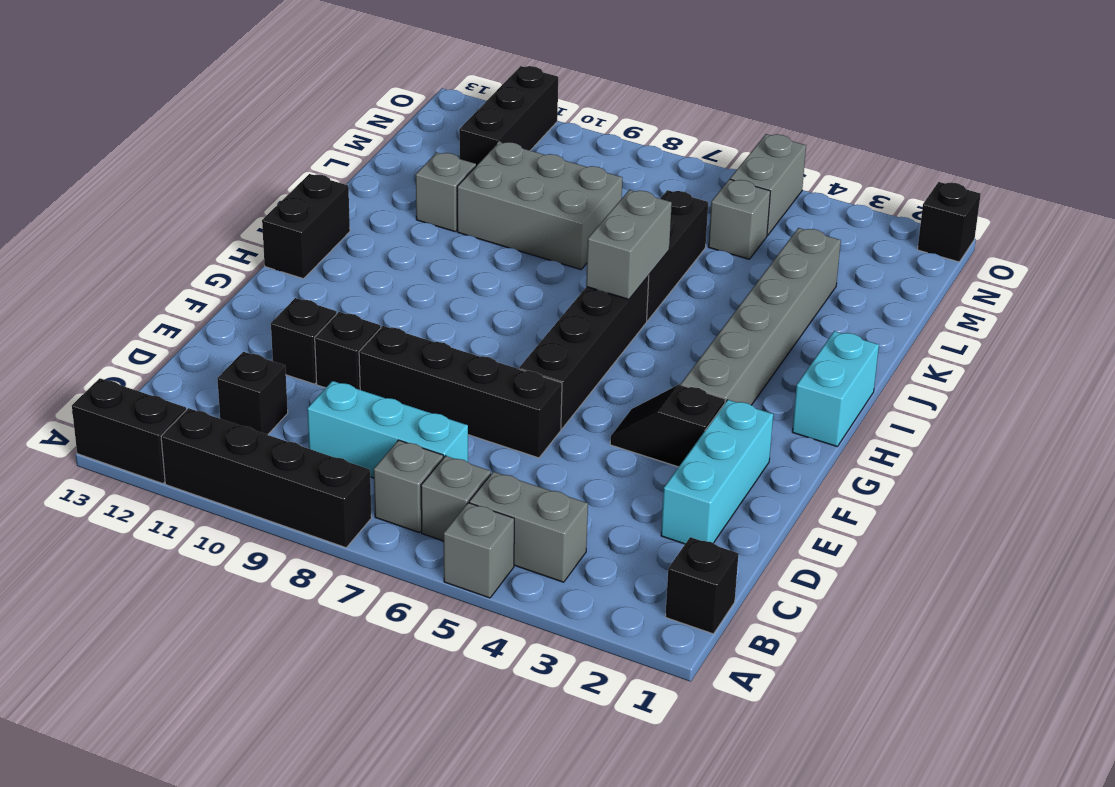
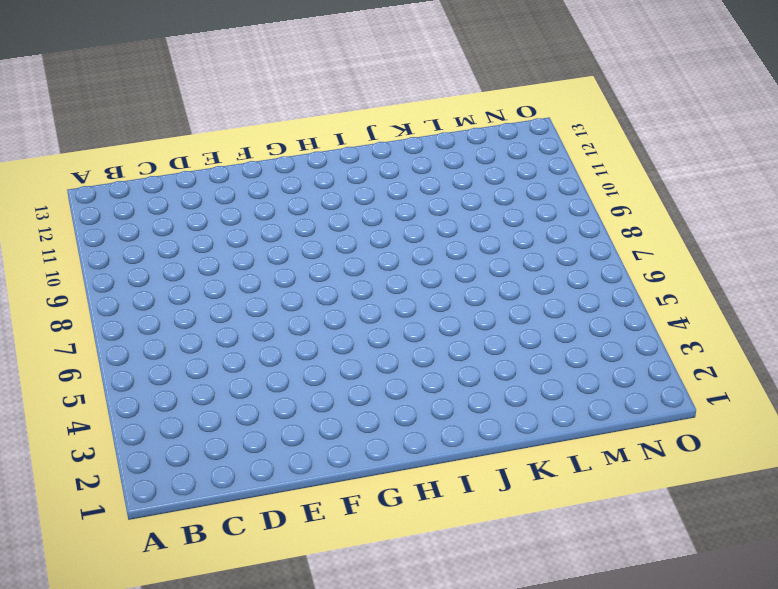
none -> grey brick A5 level 1
none -> black brick A8:A11 level 1
none -> black brick A12:A13 level 1

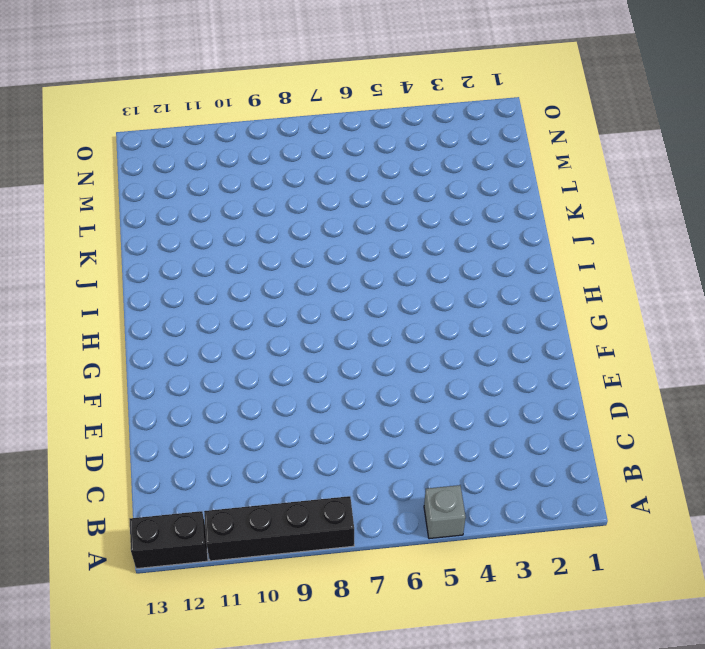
none -> black brick B1 level 1
none -> grey brick B4:B5 level 1
none -> grey brick B6 level 1

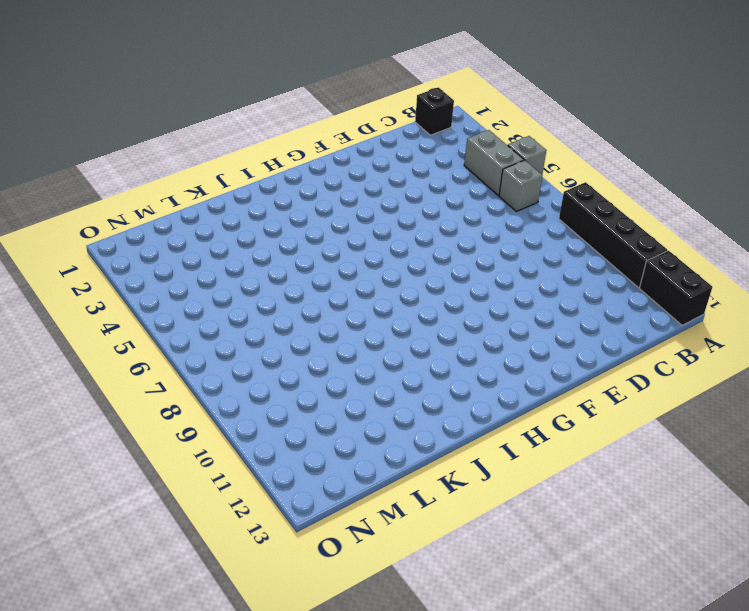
none -> grey brick B7 level 1
none -> cyan brick C7:C9 level 1
none -> black brick C11 level 1

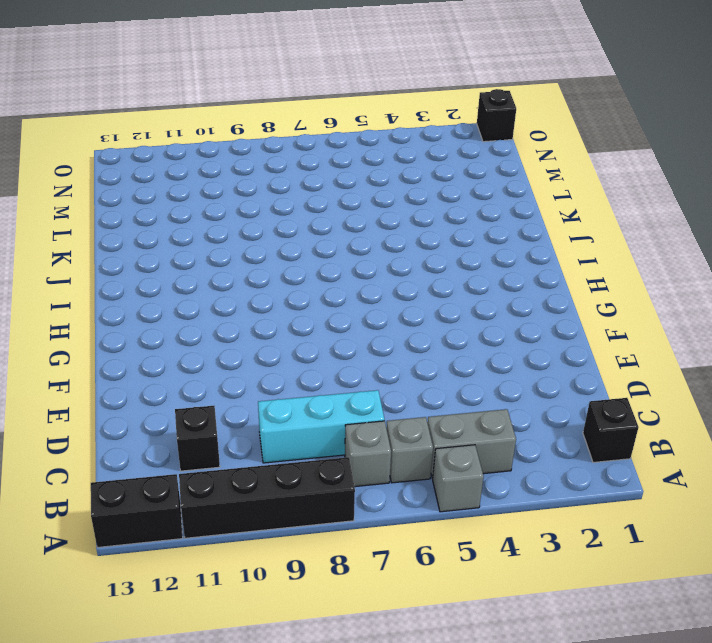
none -> cyan brick D2:F2 level 1
none -> black brick E6:E9 level 1
none -> black brick E10 level 1

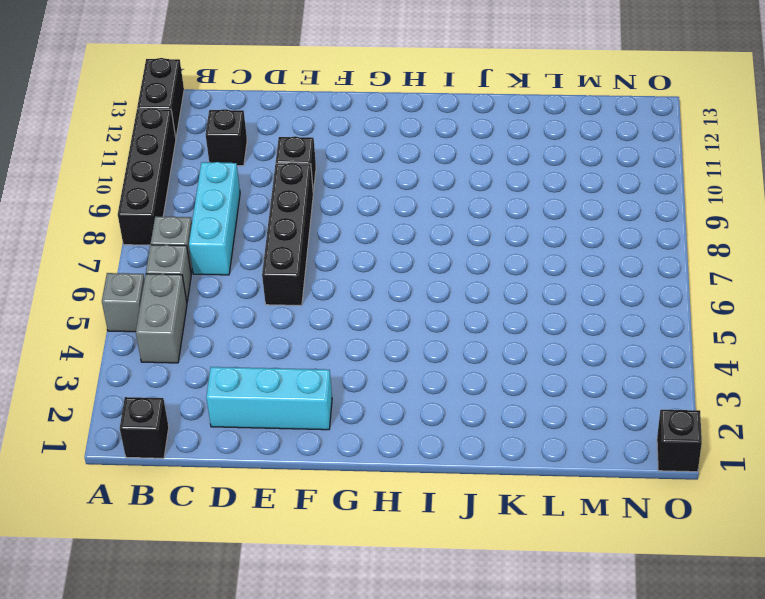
none -> black brick E11 level 1
none -> black slope F3:F4 level 1 top 3
none -> black brick F6:I6 level 1

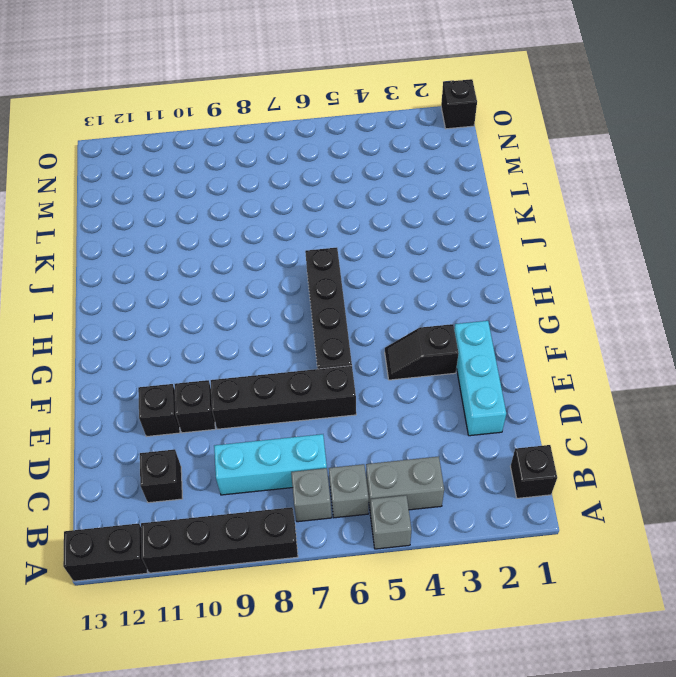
none -> grey brick G3:L3 level 1
none -> cyan brick H1:I1 level 1
none -> black brick H13:I13 level 1

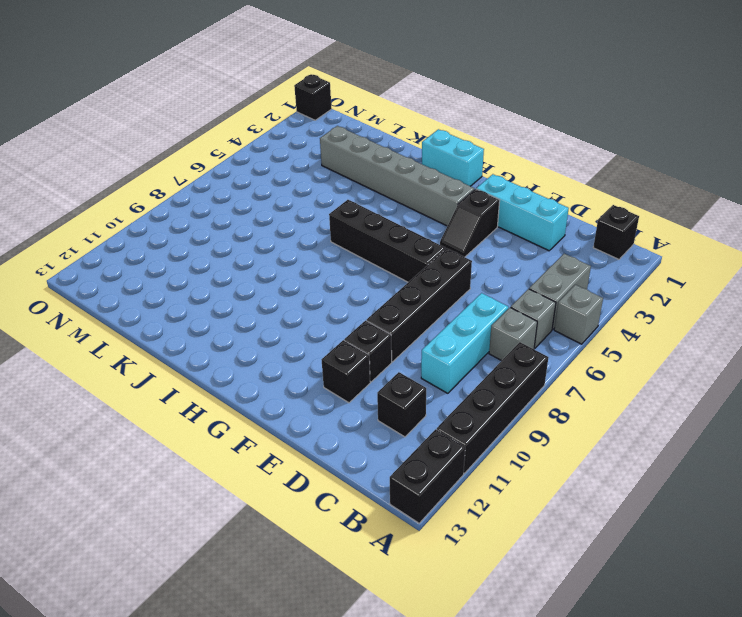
none -> black brick H13:I13 level 1
none -> black brick J6:L6 level 1
none -> grey brick K8:L10 level 1

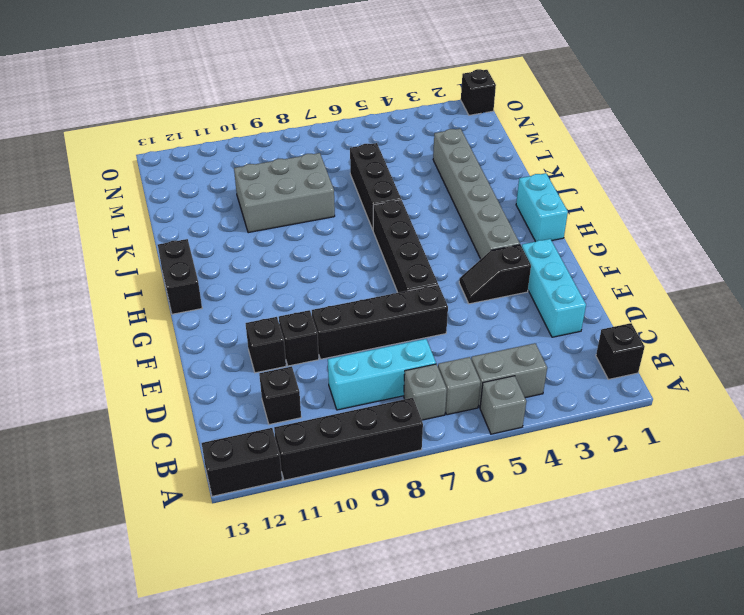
none -> grey brick K11 level 1
none -> grey brick M5 level 1
none -> black brick M11:O11 level 1

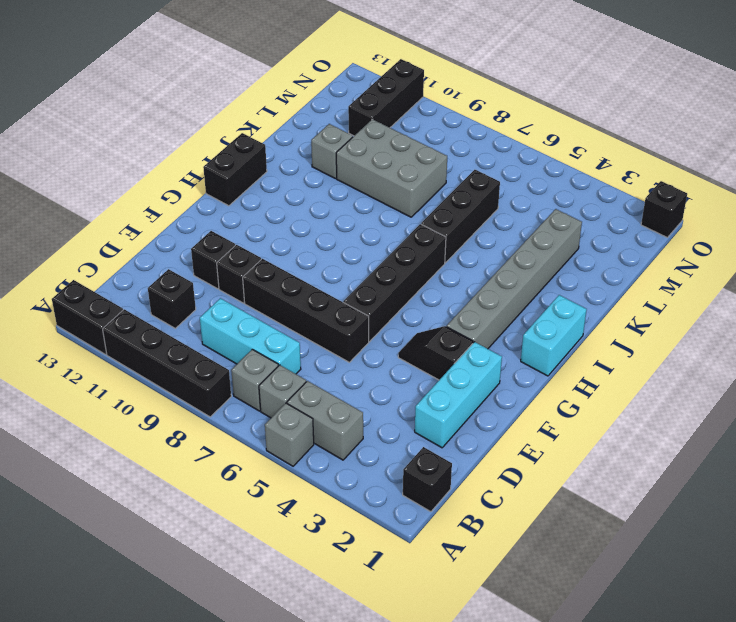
none -> grey brick M5 level 1
none -> grey brick N5:O5 level 1
none -> grey brick I6:J6 level 2

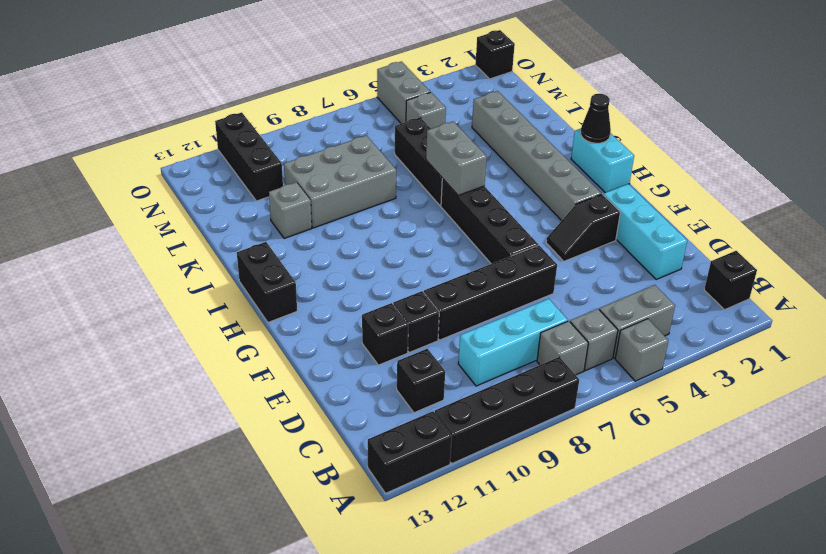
black cone I1 level 2 -> none

